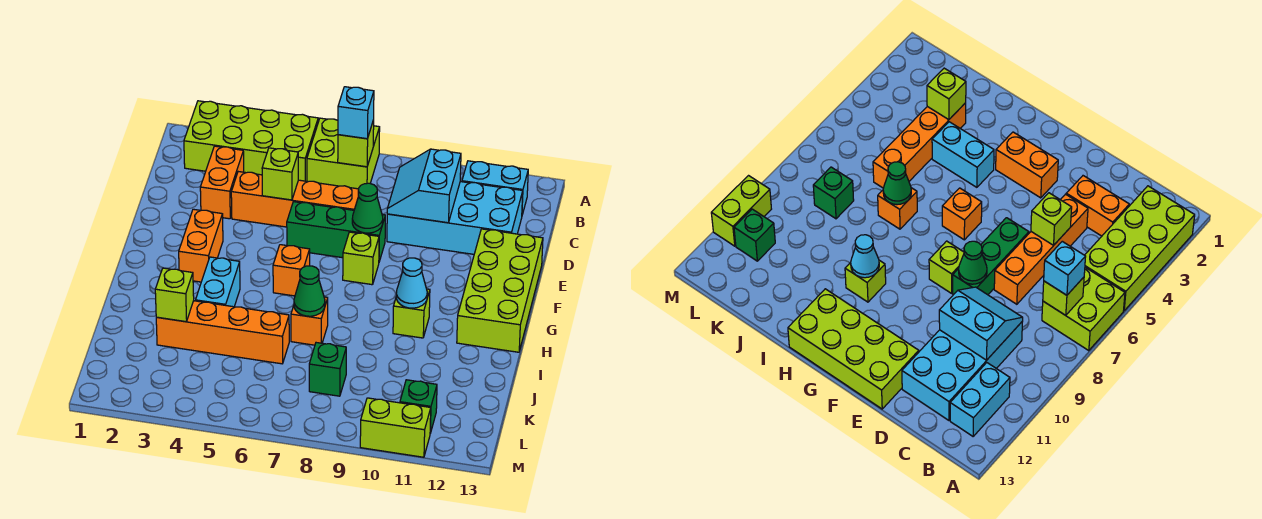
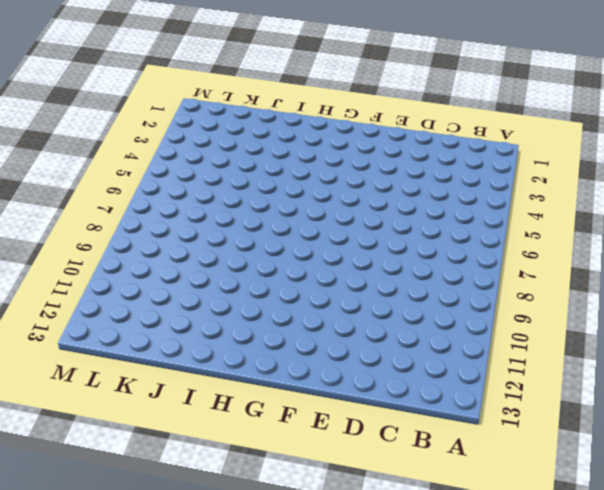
none -> lime brick A2:B5 level 1
none -> lime brick A6:B7 level 1
none -> cyan brick B11:B12 level 1

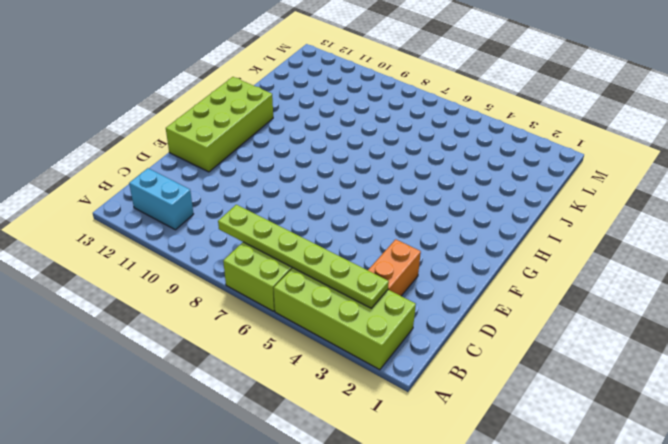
lime plate B3:B8 level 2 -> lime brick B7 level 2
none -> cyan brick C9:D12 level 1
none -> orange brick D4:D7 level 1
none -> green brick E6:E8 level 1

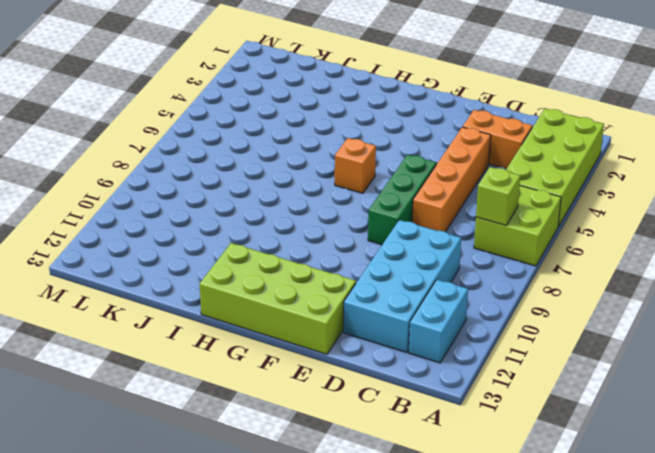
none -> orange brick F3:G3 level 1
none -> lime brick F8 level 1
none -> cyan brick H4:I4 level 1

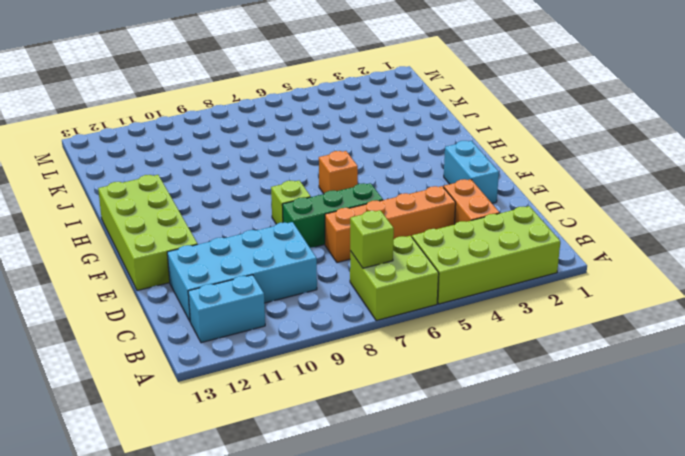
cyan brick E2:F2 level 1 -> cyan brick H4:I4 level 1
none -> orange brick F3:G3 level 1
none -> lime brick H10 level 1
none -> orange brick I7 level 1

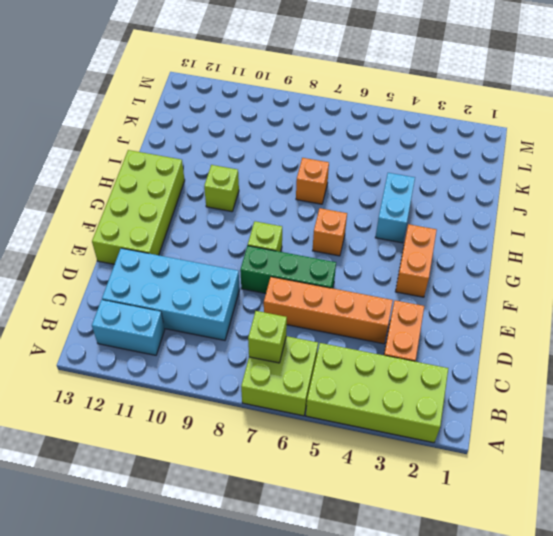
none -> orange brick J3:J6 level 1
none -> green brick K8 level 1
none -> green brick L11 level 1

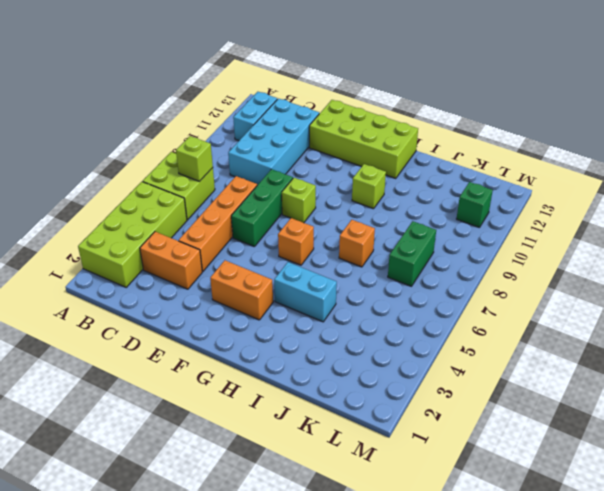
green brick K7:K8 level 1 -> green brick K8 level 1
none -> orange brick J3:J6 level 1
none -> lime brick M10:M11 level 1
none -> cyan slope C9:D10 level 2 top 10

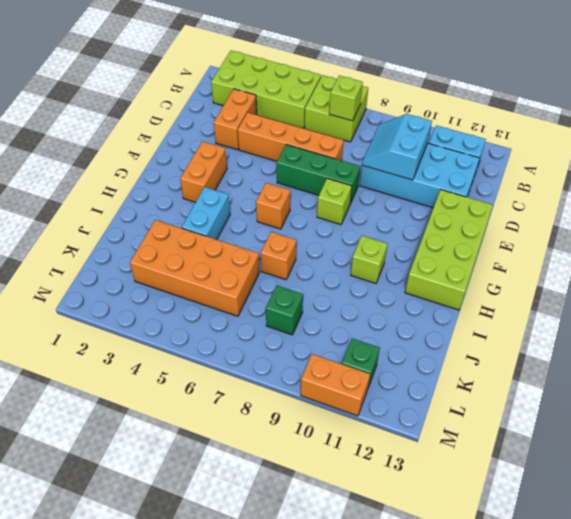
orange brick J3:K6 level 1 -> orange brick J3:J6 level 1
orange brick M10:M11 level 1 -> lime brick M10:M11 level 1
none -> lime brick D5 level 2
none -> green cone E8 level 2
none -> cyan cone H10 level 2

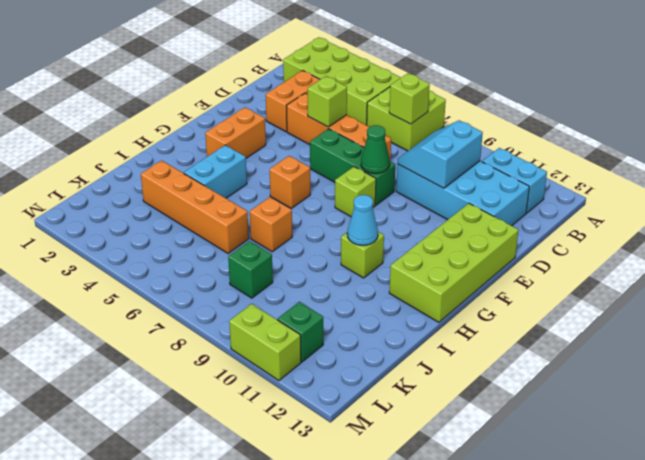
none -> green cone I7 level 2
none -> lime brick J3 level 2
none -> cyan brick B7 level 3

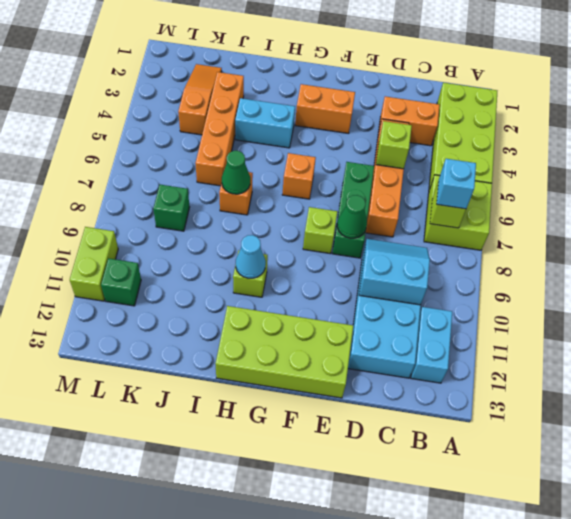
orange slope K2:K4 level 1 top 4 -> none
none -> lime brick J3 level 2

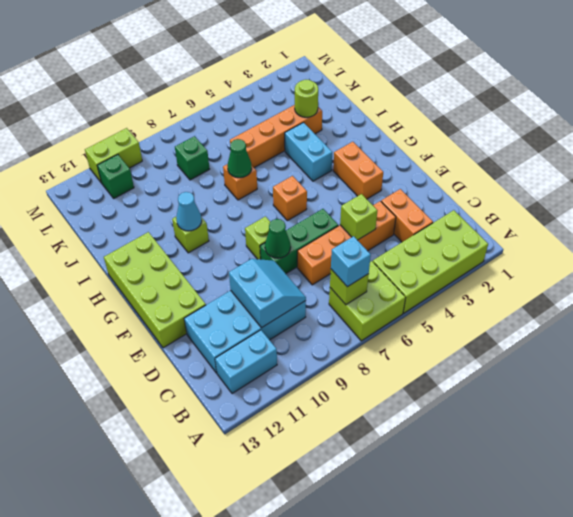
lime round brick J3 level 2 -> lime brick J3 level 2

